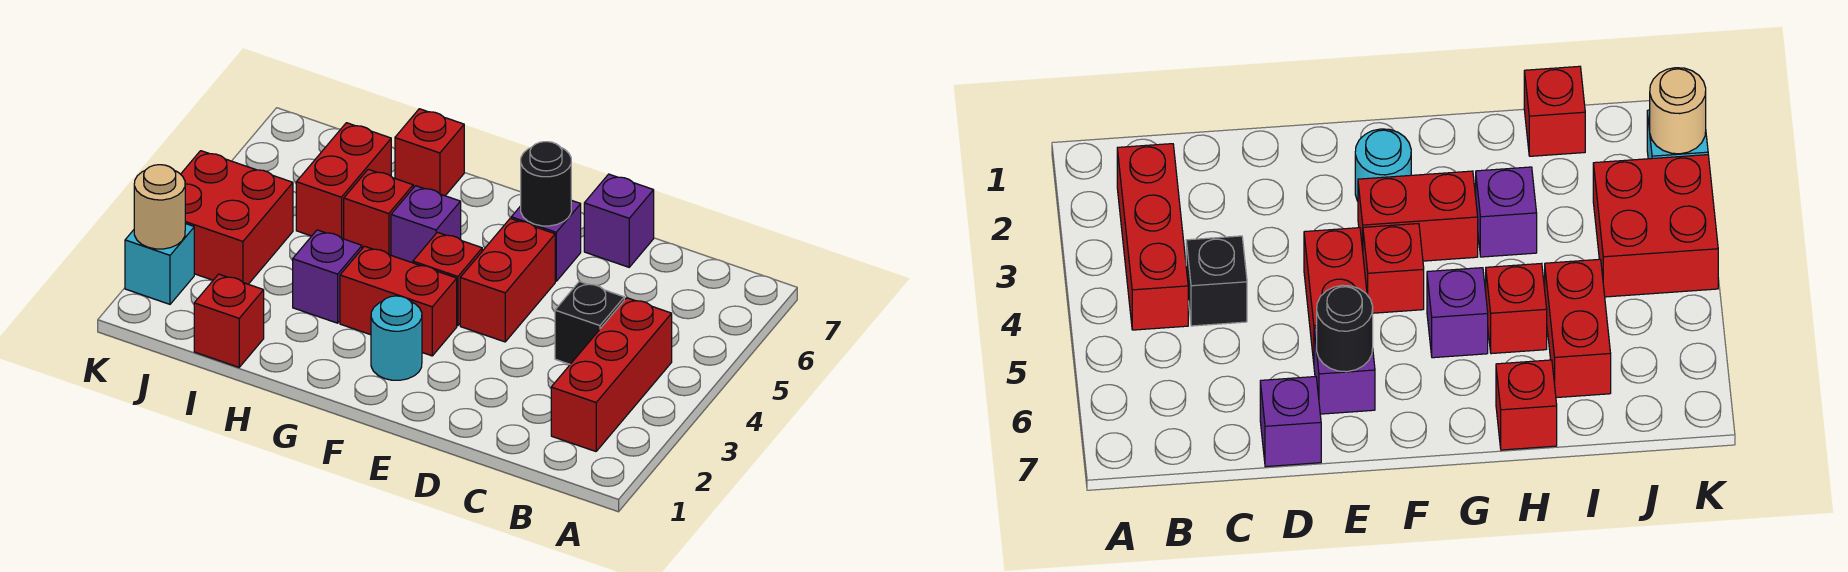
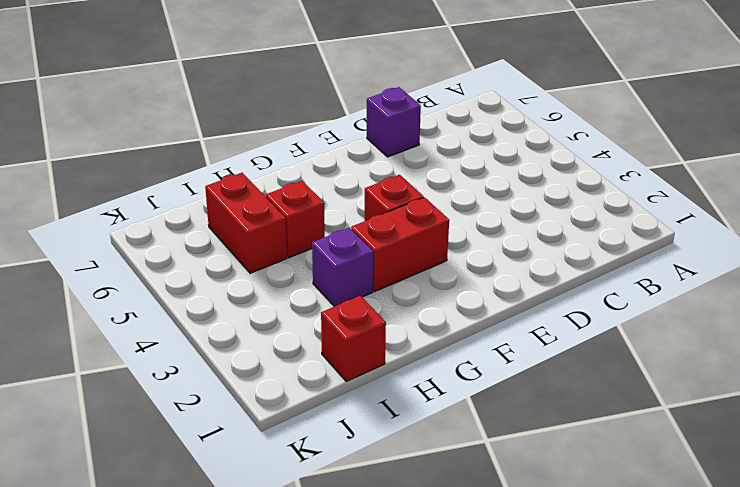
none -> red brick B2:B4 level 1
none -> black brick C4 level 1
none -> red brick E4:E5 level 1

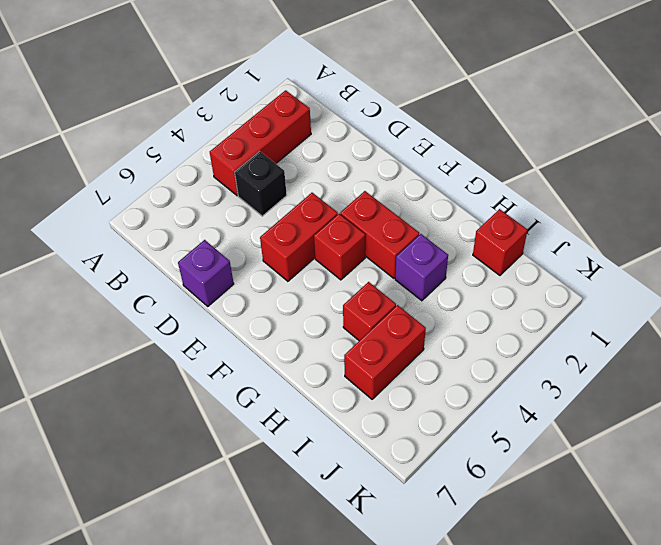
none -> purple brick E6 level 1
none -> cyan round brick F2 level 1
none -> purple brick G5 level 1

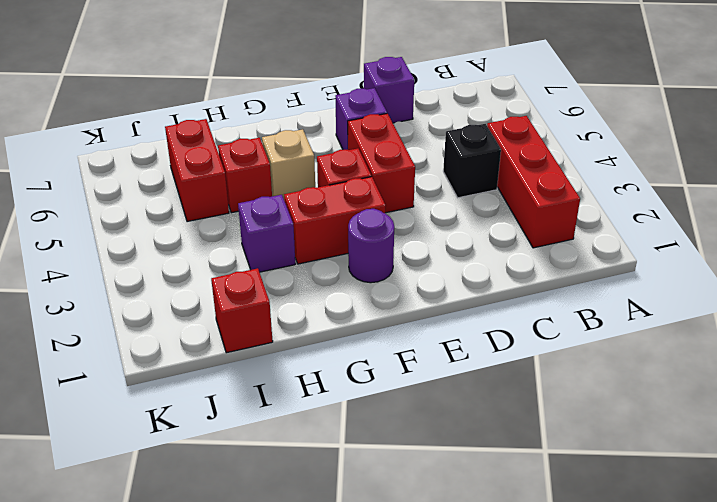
purple round brick F2 level 1 -> cyan round brick F2 level 1
tan brick G5 level 1 -> purple brick G5 level 1
none -> red brick H7 level 1
none -> red brick J3:K4 level 1
none -> cyan brick K2 level 1

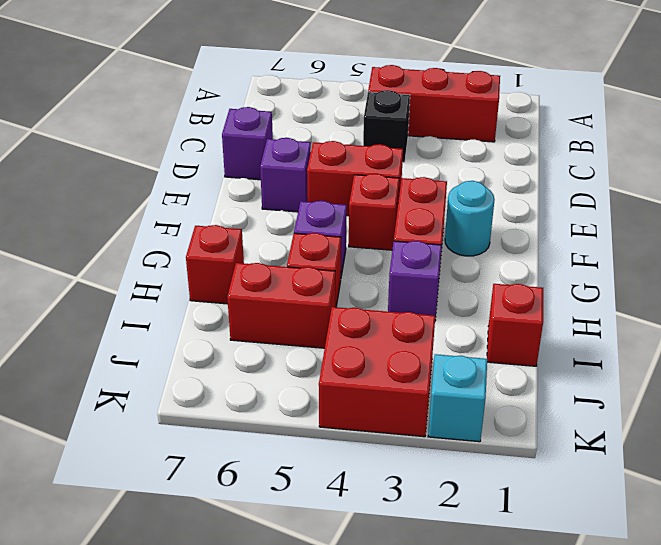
none -> black round brick E6 level 2
none -> tan round brick K2 level 2

